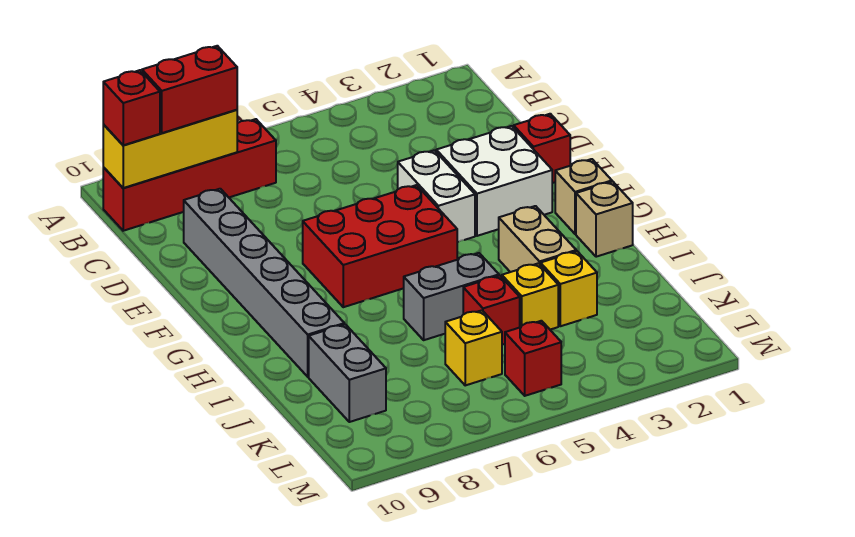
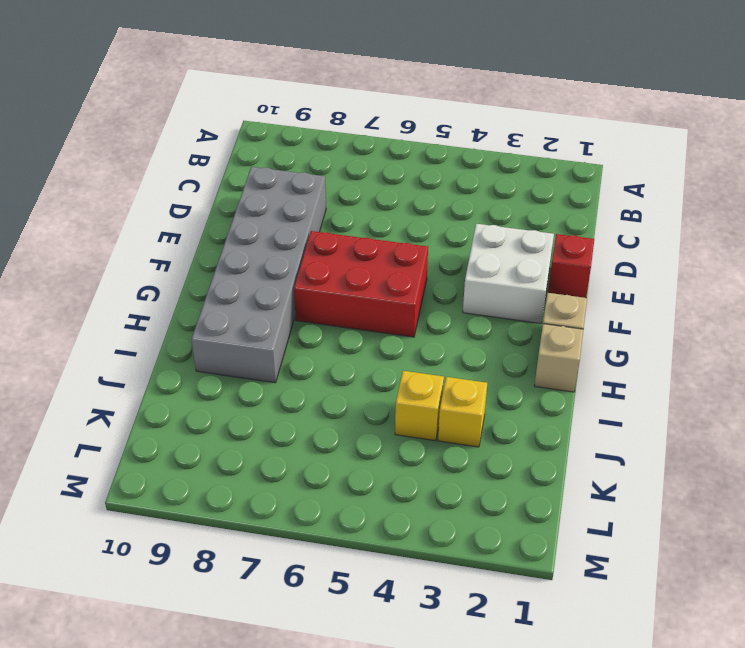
grey brick D8:I9 level 1 -> grey brick D9:I9 level 1
none -> red brick B7:B10 level 1
none -> white brick E4:F4 level 1
none -> tan brick H3:I3 level 1

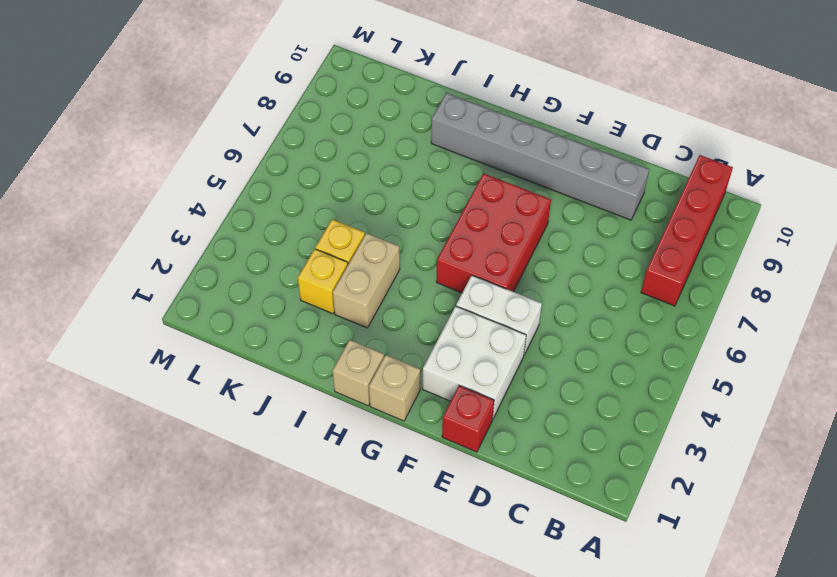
tan brick I3:I4 level 1 -> tan brick H3:I3 level 1
none -> grey brick I5:I6 level 1
none -> red brick J5 level 1
none -> grey brick J9:K9 level 1

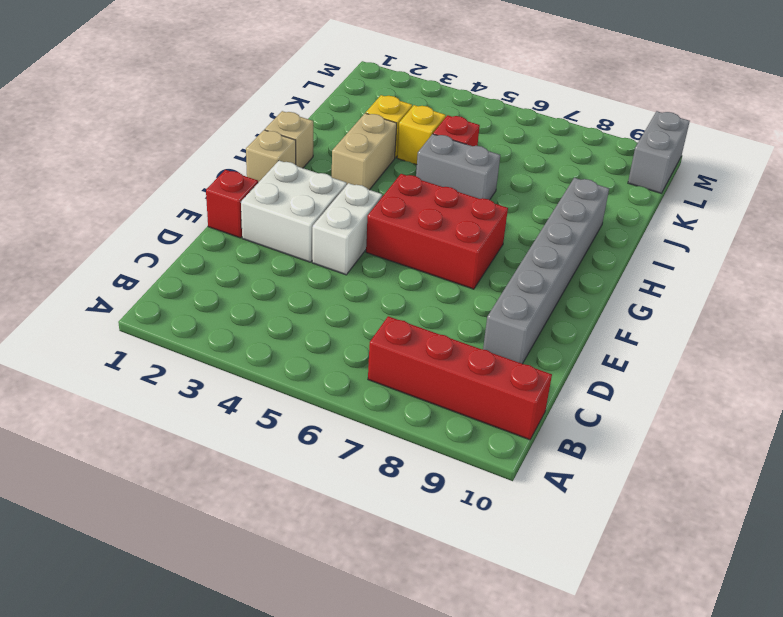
grey brick L10:M10 level 1 -> grey brick J9:K9 level 1
none -> yellow brick K6 level 1
none -> red brick L5 level 1
none -> yellow brick B8:B10 level 2

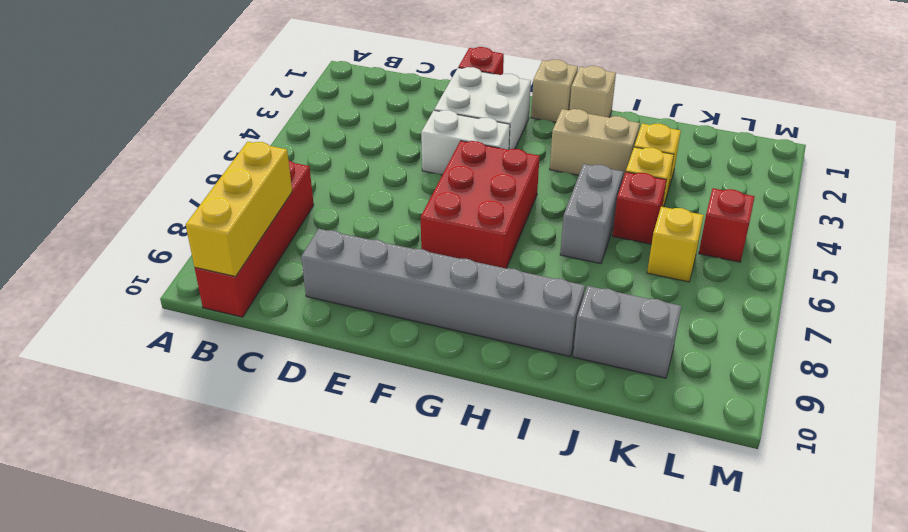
none -> red brick B8:B9 level 3
none -> red brick B10 level 3

